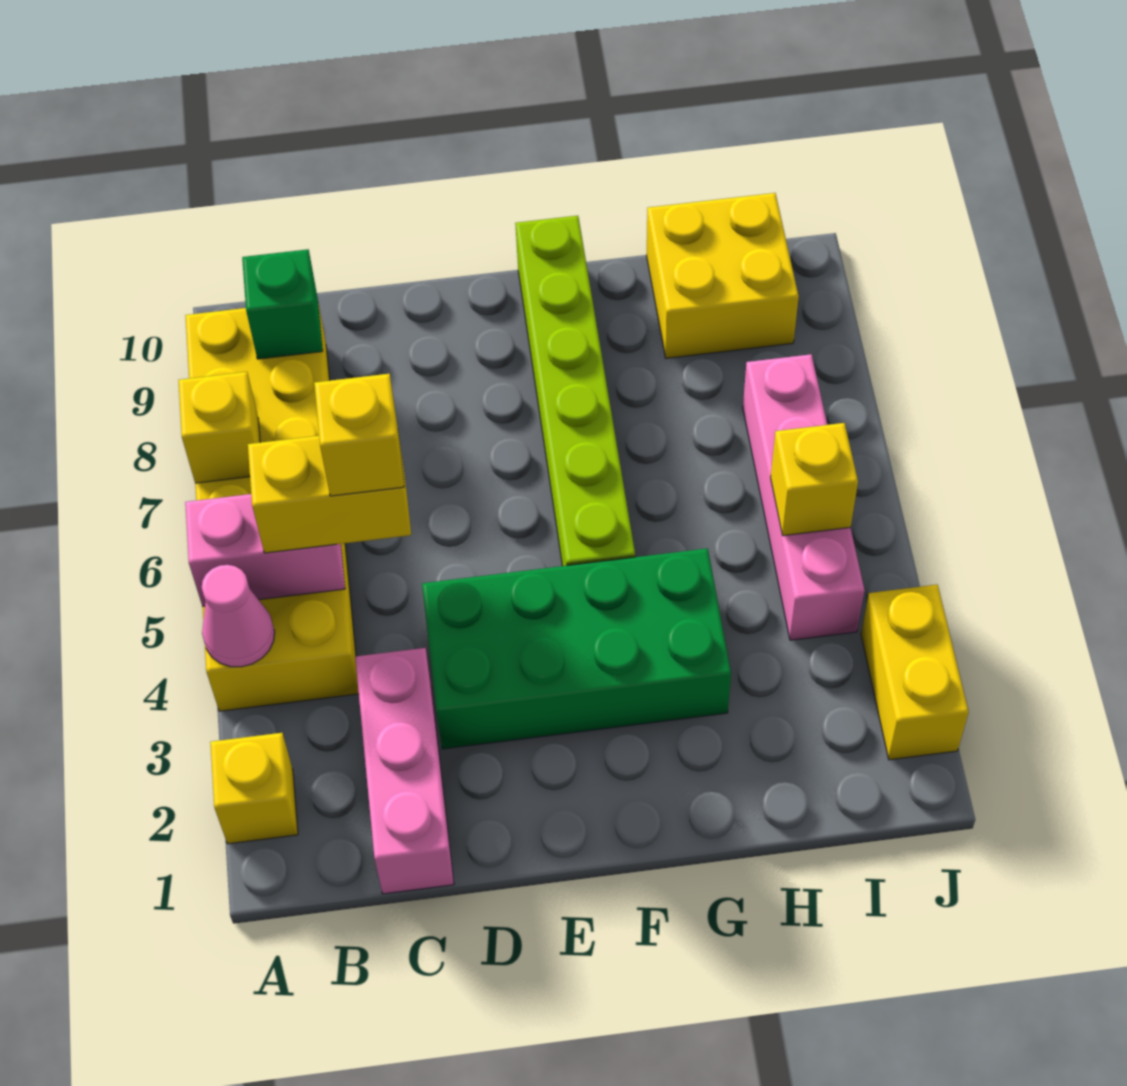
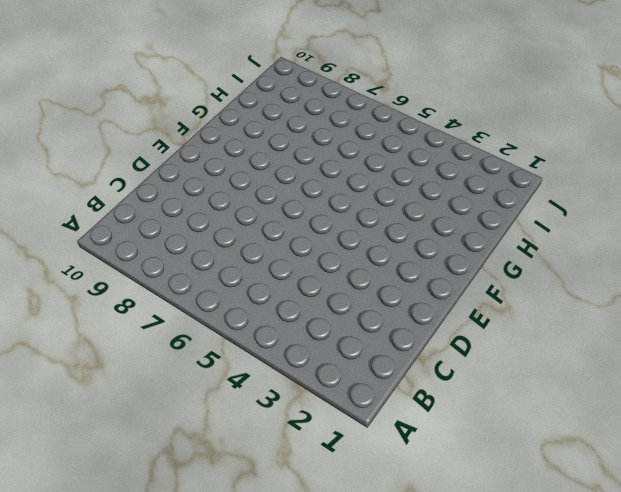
none -> yellow brick A2 level 1
none -> yellow brick A4:B9 level 1
none -> pink brick C1:C3 level 1

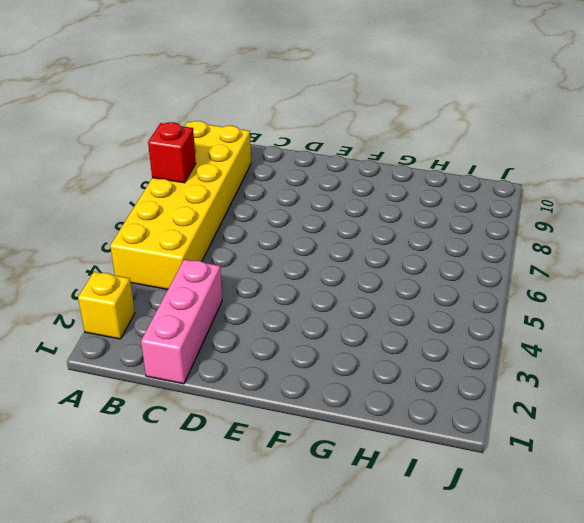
red brick A7 level 2 -> yellow brick A7 level 2
none -> green brick D3:G4 level 1
none -> lime brick F5:F10 level 1
none -> yellow brick H9:I10 level 1

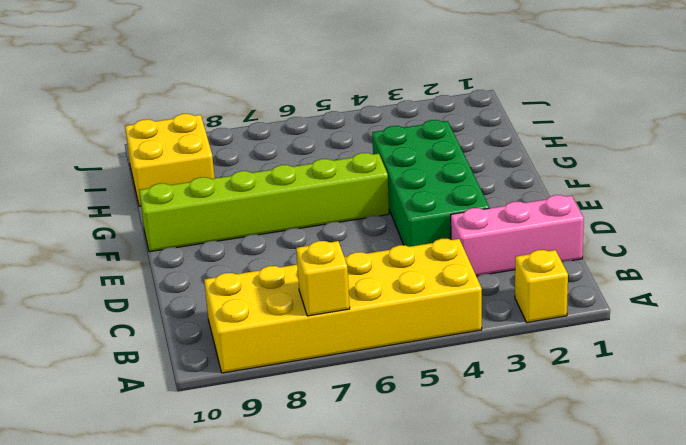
none -> pink brick I4:I7 level 1
none -> yellow brick J2:J3 level 1
none -> pink cone A4 level 2

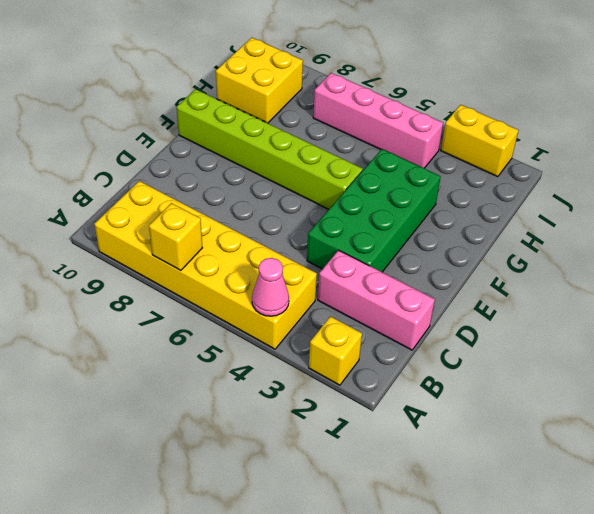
none -> pink brick A5:B5 level 2
none -> green brick B9 level 2
none -> yellow brick I5 level 2

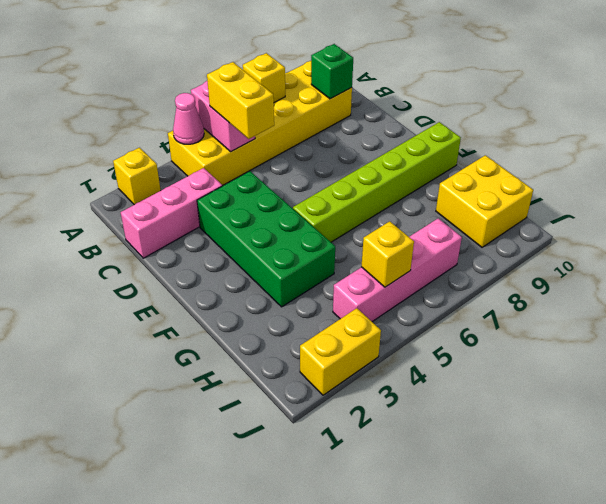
none -> yellow brick C5 level 4

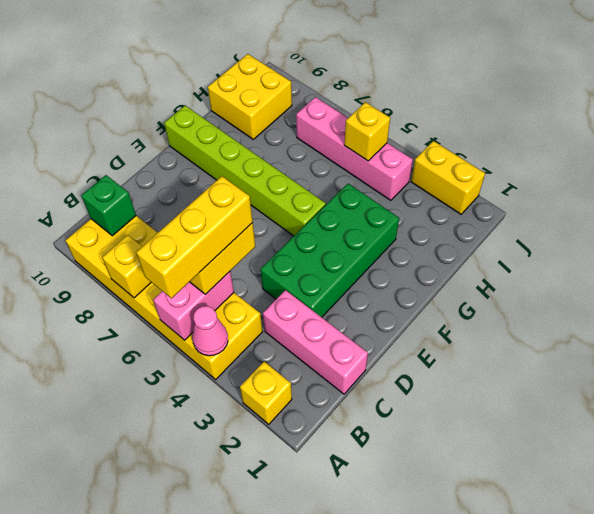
yellow brick A5:C5 level 4 -> yellow brick C5 level 4

